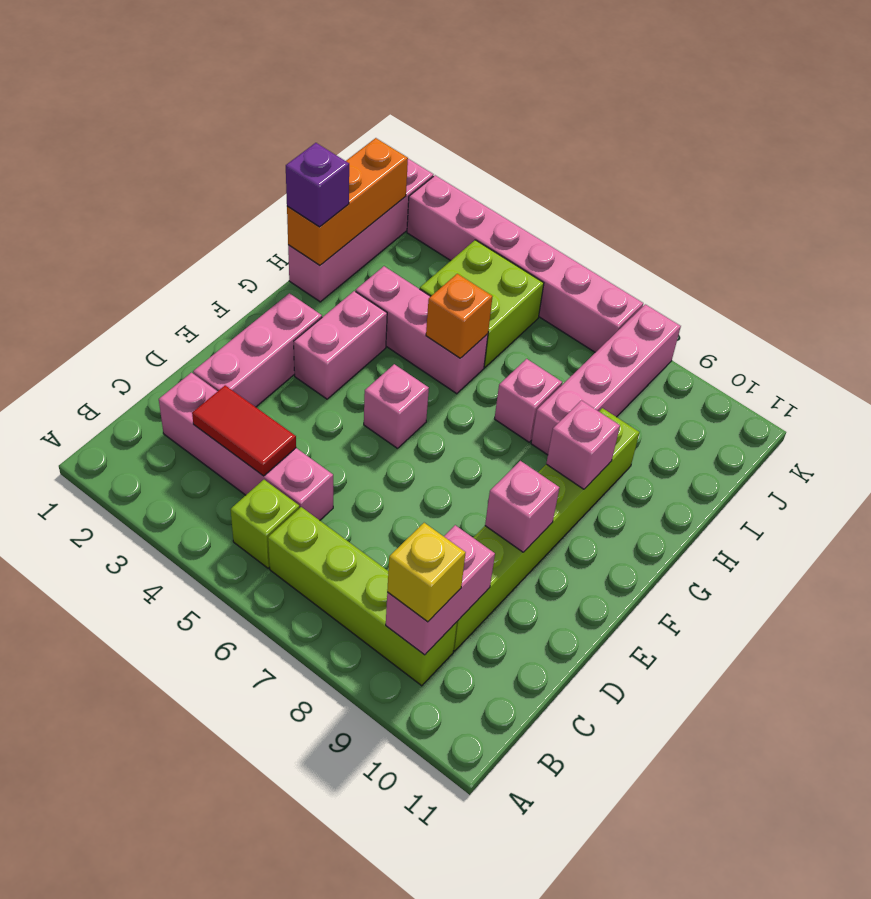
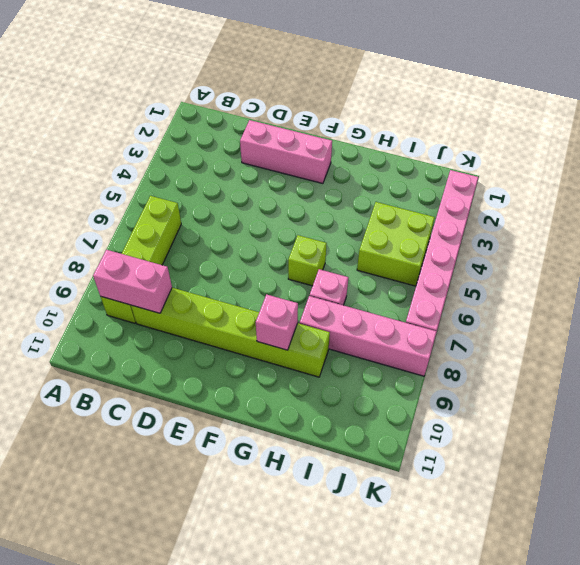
lime brick G6 level 1 -> lime brick B5 level 1
none -> pink brick C2:C5 level 1
none -> pink brick F3:G3 level 1
none -> pink brick F5 level 1

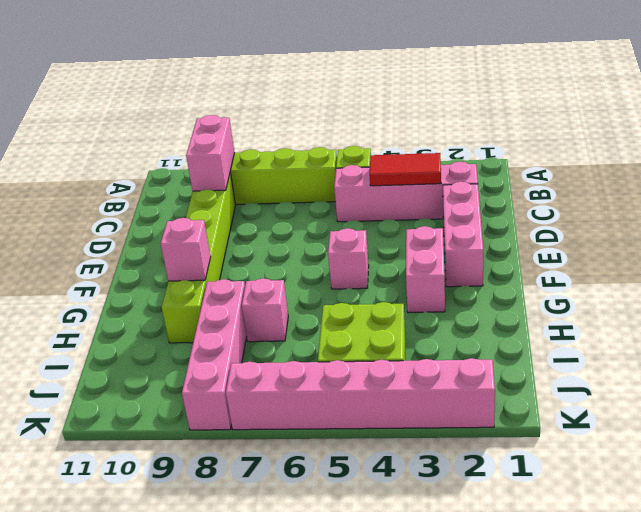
none -> pink brick H1:K1 level 1
none -> pink brick H3:H5 level 1
none -> pink brick E9 level 2

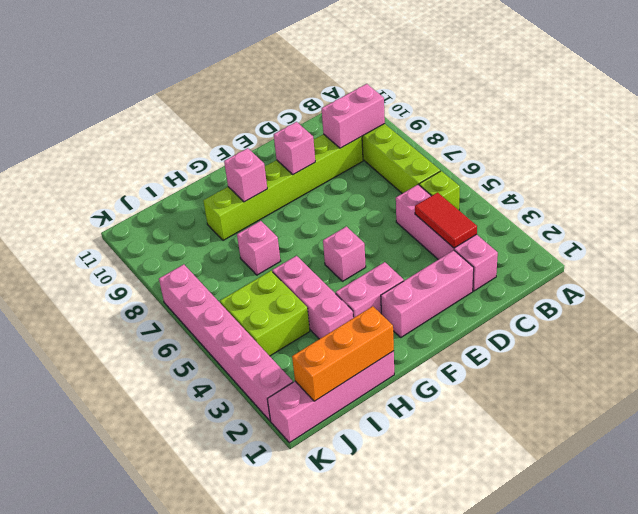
none -> pink brick H8:K8 level 1
none -> orange brick H5 level 2
none -> yellow brick B9 level 3

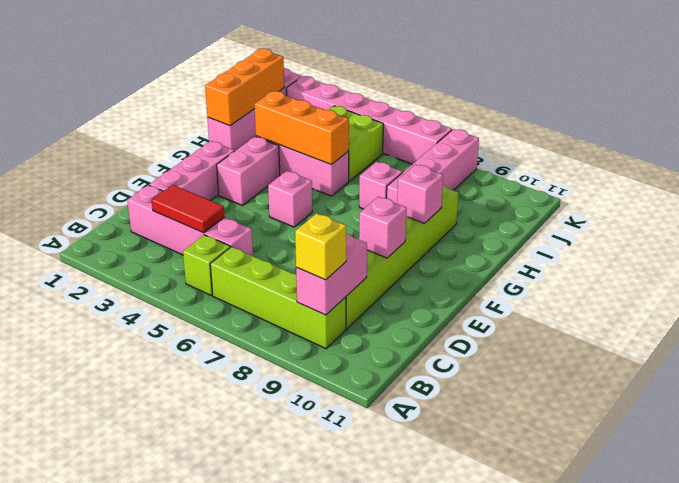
orange brick H3:H5 level 2 -> orange brick H5 level 2
none -> purple brick H1 level 3

